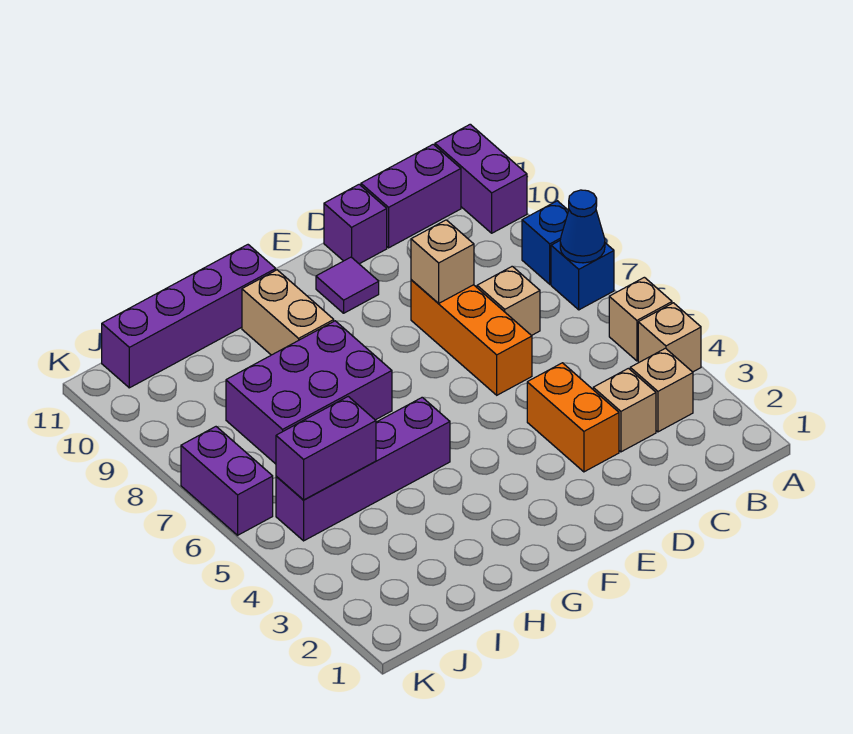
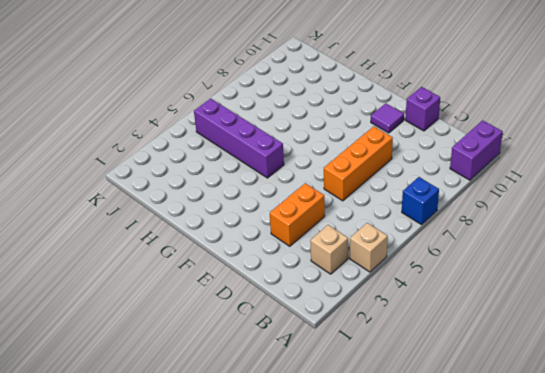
none -> tan brick A5 level 1
none -> blue brick A8 level 1
none -> purple brick B11:C11 level 1

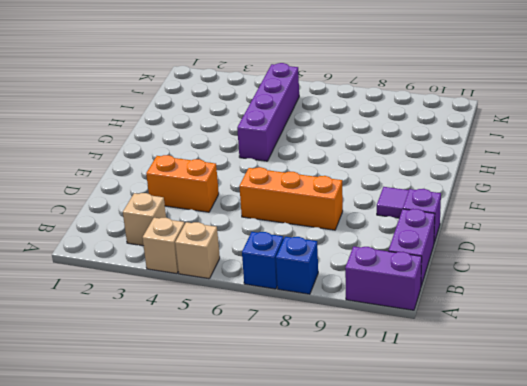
none -> tan brick C3 level 1
none -> tan brick C7 level 1
none -> purple brick G7:I8 level 1

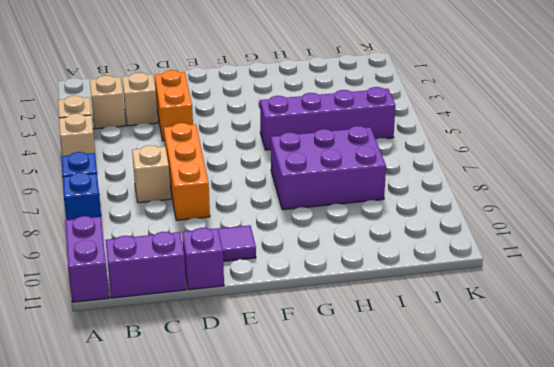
none -> tan brick G9:G10 level 1
none -> purple brick G11:J11 level 1
none -> purple brick K6:K7 level 1

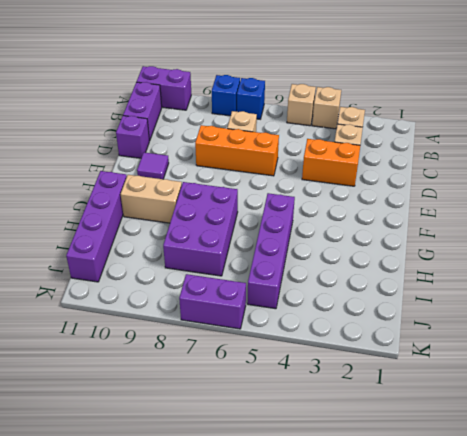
none -> blue cone A7 level 2
none -> tan brick D8 level 2
none -> purple brick I5:J5 level 2

